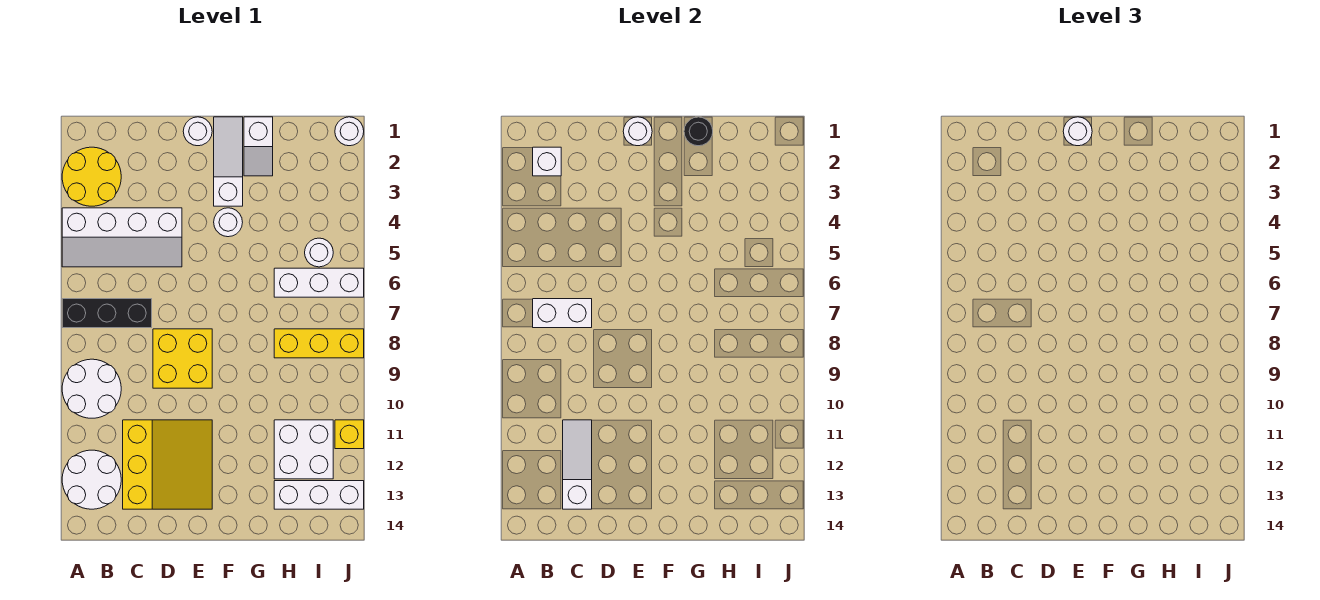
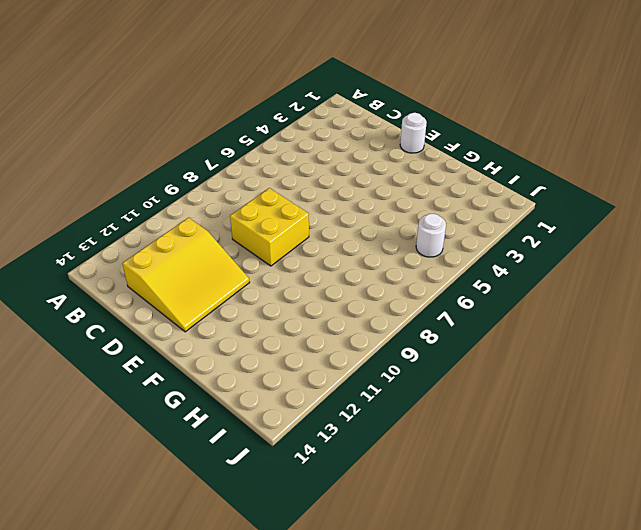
none -> yellow round brick A2:B3 level 1
none -> white slope A4:D5 level 1 top 4
none -> black brick A7:C7 level 1

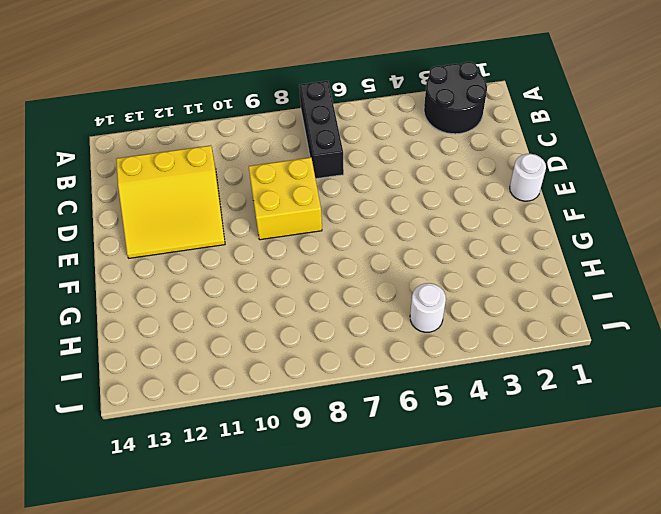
black round brick A2:B3 level 1 -> yellow round brick A2:B3 level 1
none -> white slope A4:D5 level 1 top 4
none -> white round brick A9:B10 level 1
none -> white round brick A12:B13 level 1

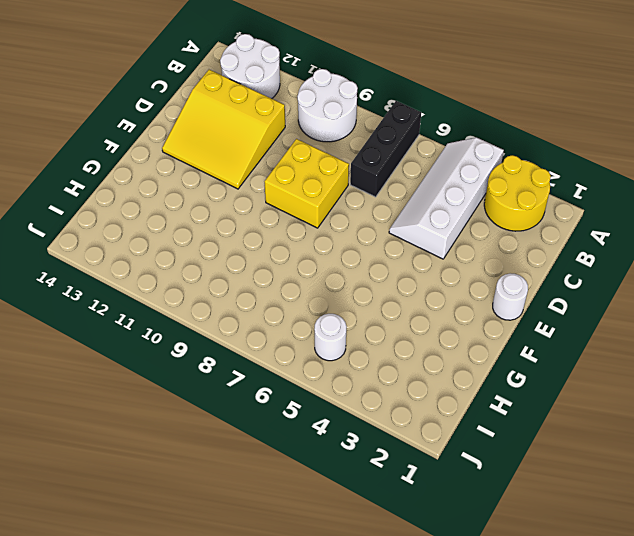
none -> white slope F1:F3 level 1 top 3
none -> white round brick F4 level 1
none -> white slope G1:G2 level 1 top 1

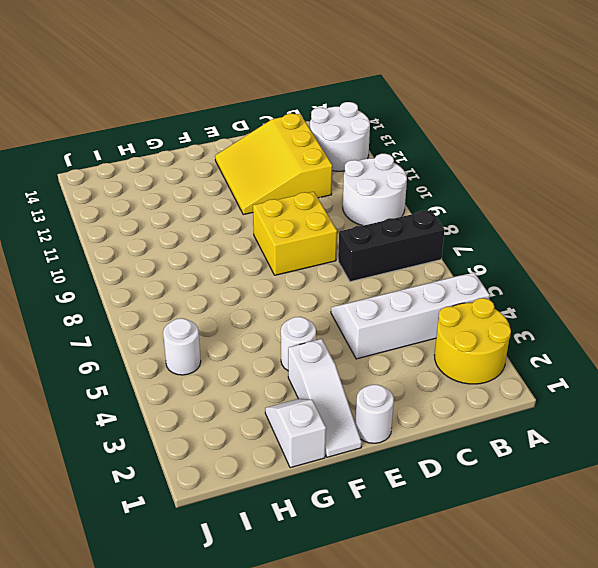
none -> white brick H6:J6 level 1
none -> yellow brick H8:J8 level 1
none -> white brick H11:I12 level 1

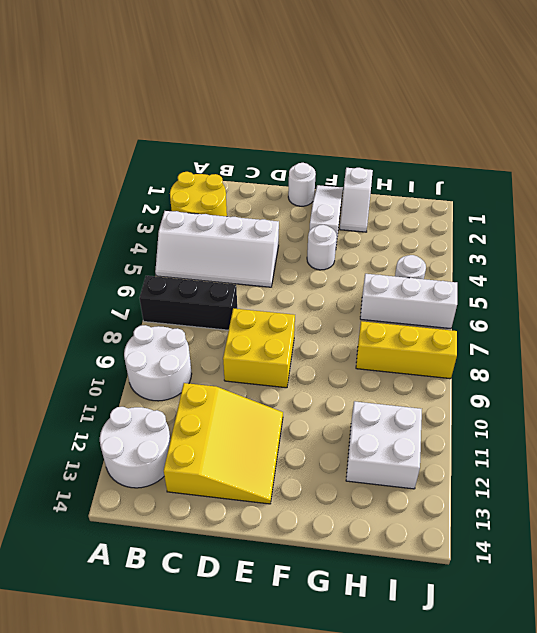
none -> white brick H13:J13 level 1
none -> white round brick J1 level 1
none -> yellow brick J11 level 1

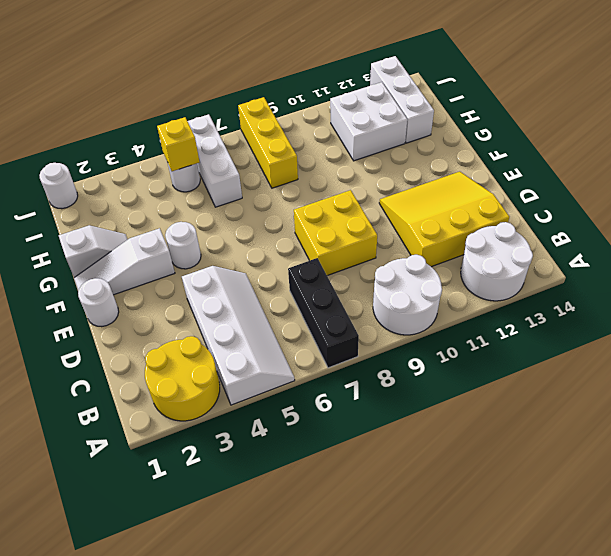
yellow brick I5 level 2 -> yellow brick J11 level 1
none -> white brick B2 level 2
none -> white brick B7:C7 level 2
none -> white slope C11:C13 level 2 top 13

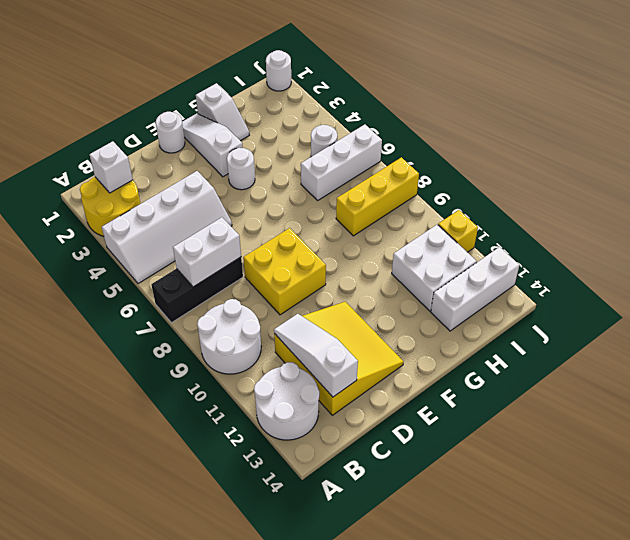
none -> white round brick E1 level 2
none -> black round brick G1 level 2
none -> white round brick E1 level 3

